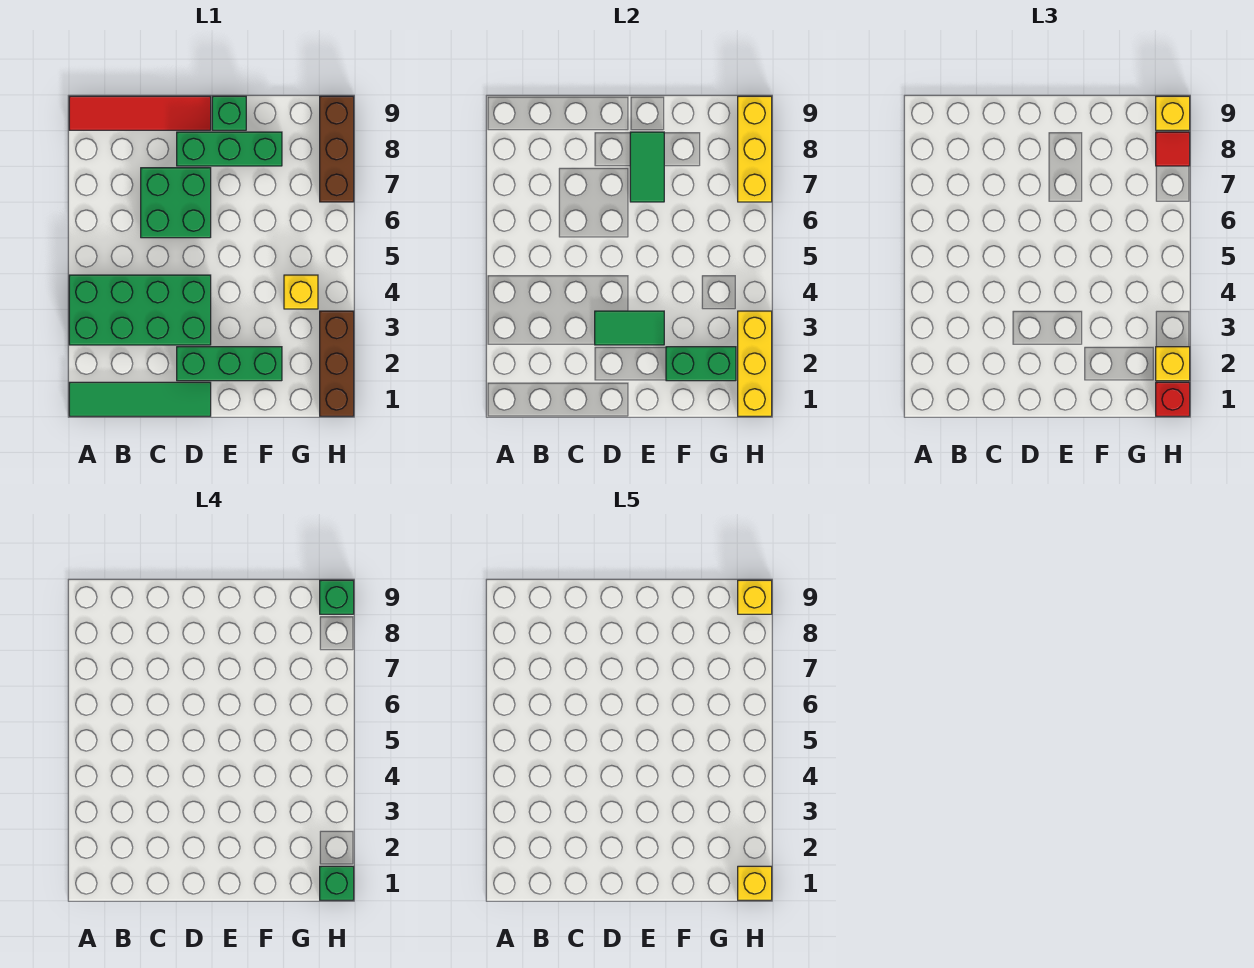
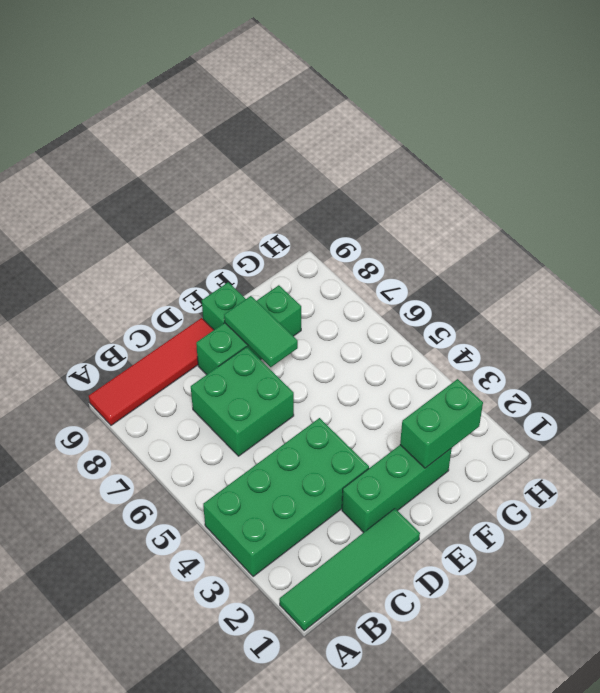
none -> yellow brick G4 level 1
none -> brown brick H1:H3 level 1
none -> brown brick H7:H9 level 1

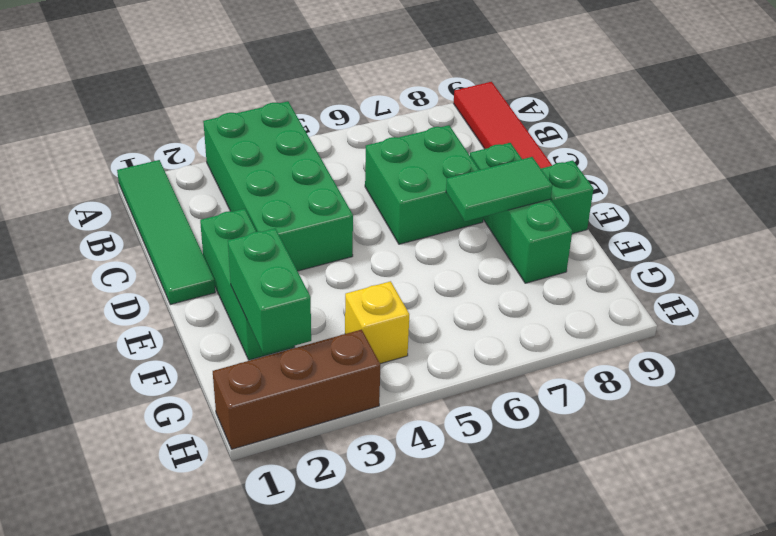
none -> brown brick H7:H9 level 1
none -> green tile D3:E3 level 2
none -> yellow brick H1:H3 level 2

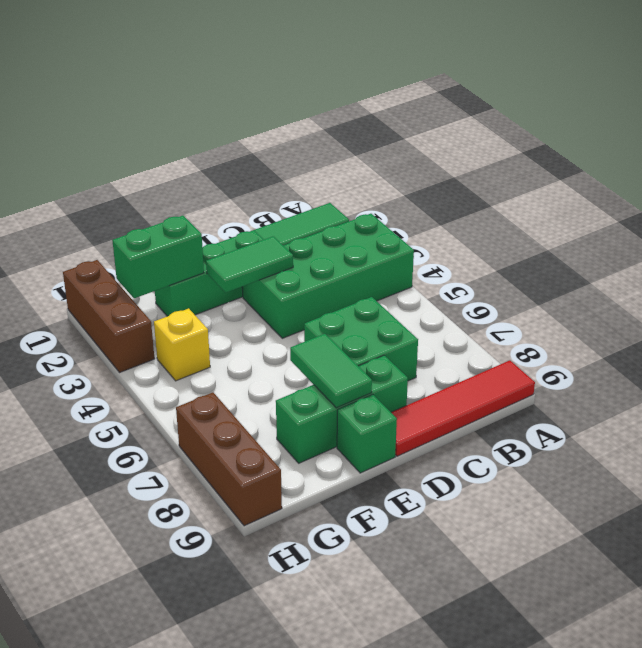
none -> yellow brick H1:H3 level 2
none -> yellow brick H7:H9 level 2
none -> red brick H1 level 3

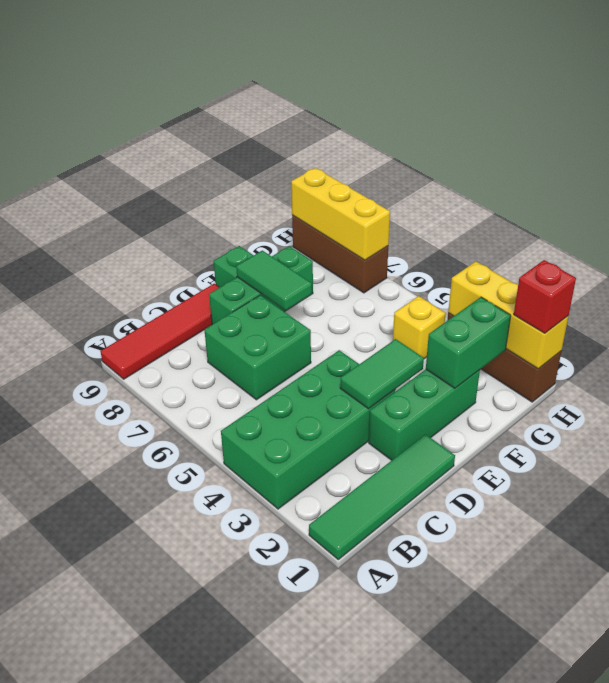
none -> yellow brick H2 level 3
none -> red tile H8 level 3
none -> yellow brick H9 level 3

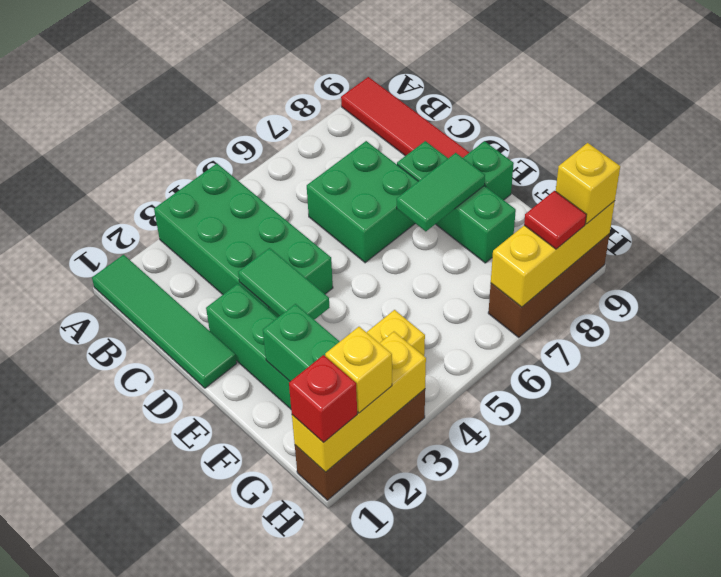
none -> green brick H1 level 4
none -> green brick H9 level 4
none -> yellow brick H1 level 5

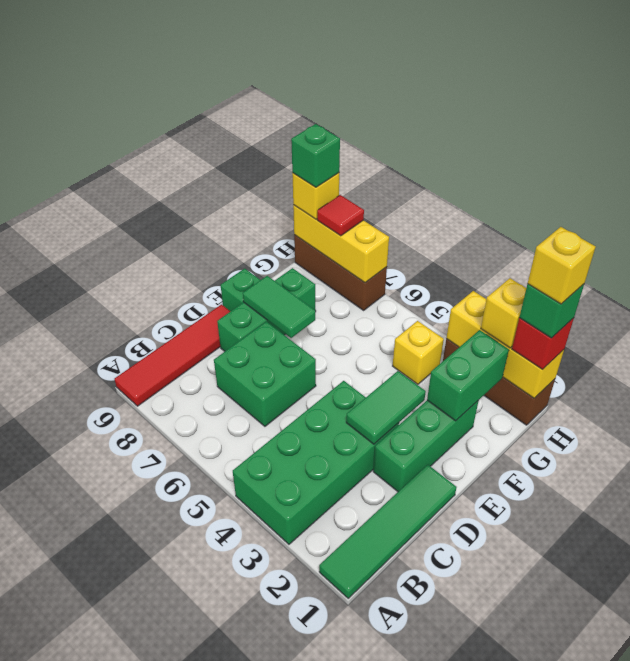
none -> yellow brick H9 level 5

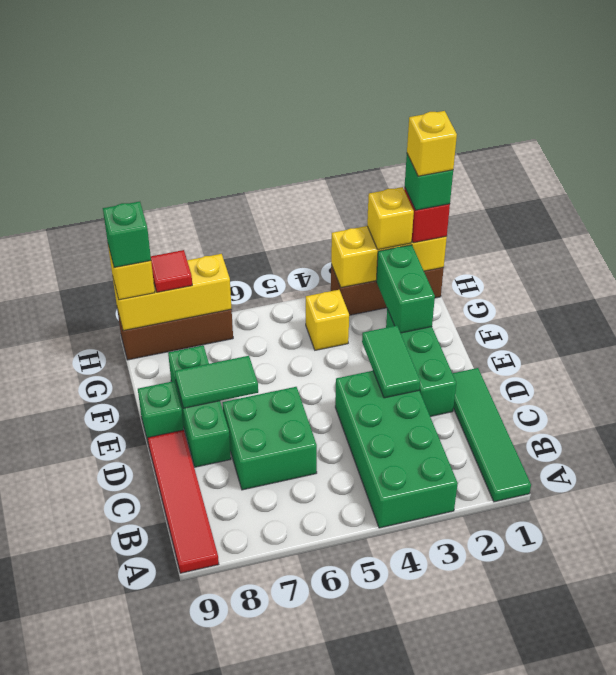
none -> yellow brick H9 level 5

